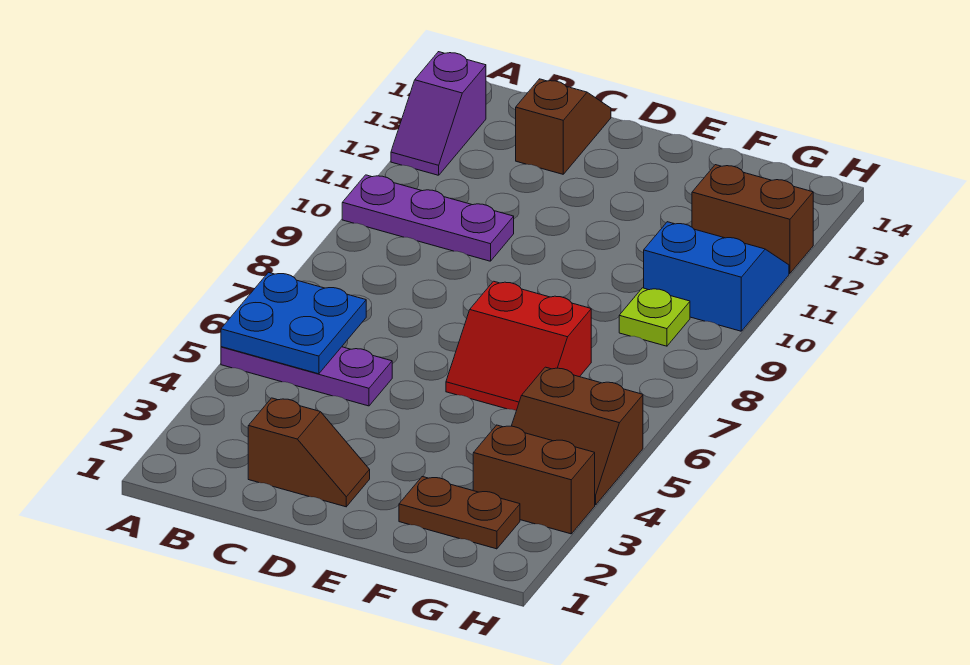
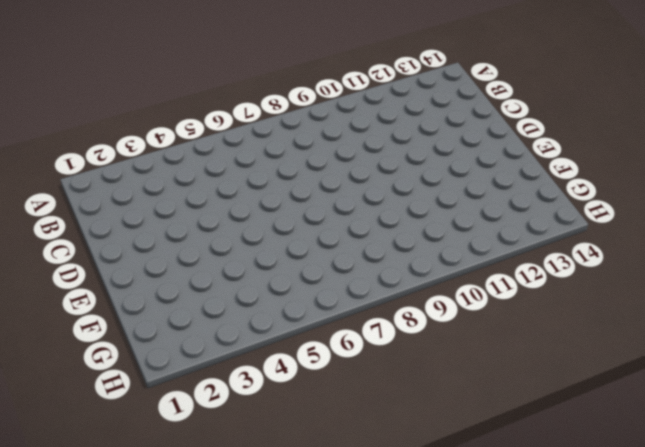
none -> purple plate A5:C5 level 1
none -> purple plate A10:C10 level 1
none -> purple slope A12:A13 level 1 top 13

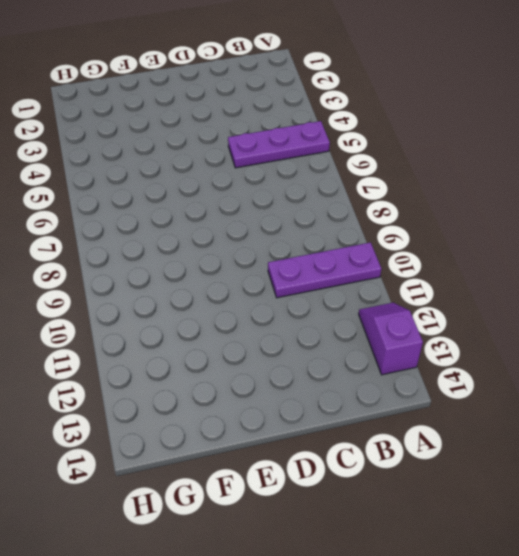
none -> brown slope C2:D2 level 1 top C
none -> brown slope C13:C14 level 1 top 13
none -> red slope E6:F7 level 1 top 7

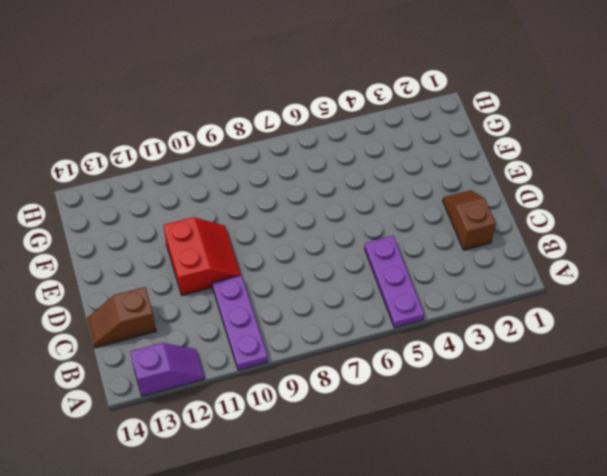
red slope D10:E11 level 1 top 11 -> red slope E6:F7 level 1 top 7
none -> brown plate F2:G2 level 1
none -> brown brick G3:H3 level 1
none -> brown slope G4:H5 level 1 top 5

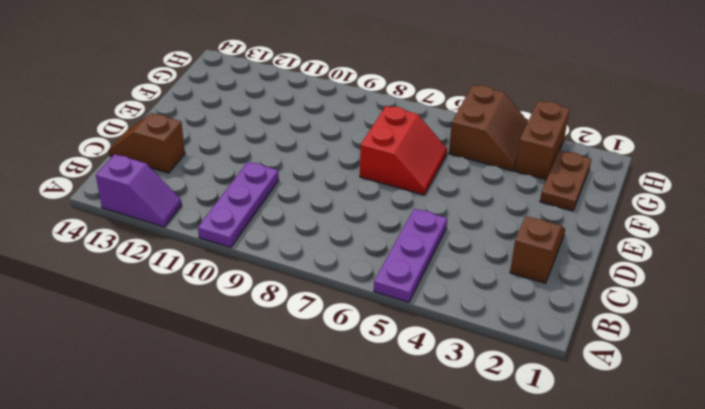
none -> lime plate G9 level 1
none -> blue slope G10:H11 level 1 top 10
none -> brown brick G12:H12 level 1

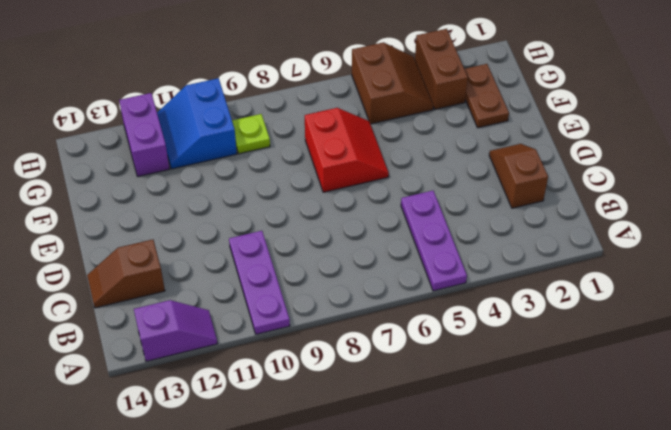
purple brick G12:H12 level 1 -> brown brick G12:H12 level 1
none -> blue plate A5:B6 level 2

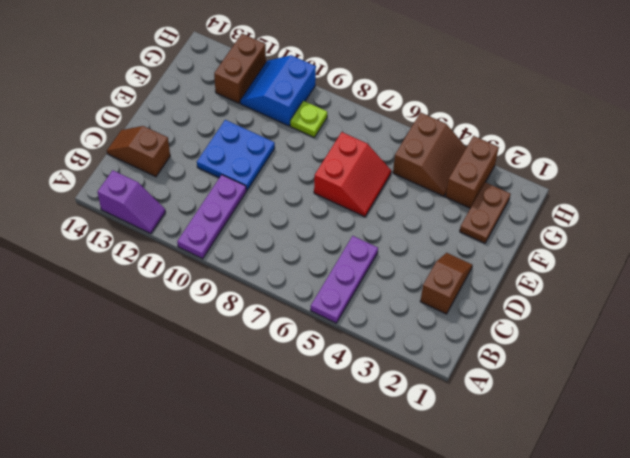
blue plate D10:E11 level 1 -> blue plate A5:B6 level 2

